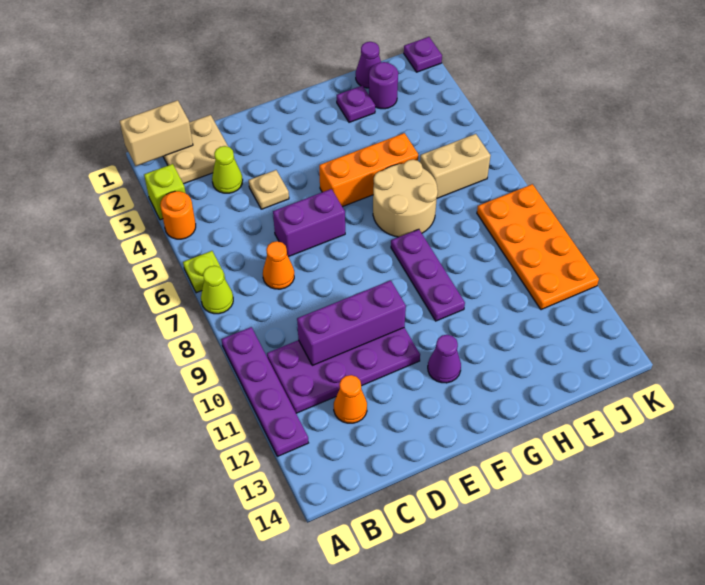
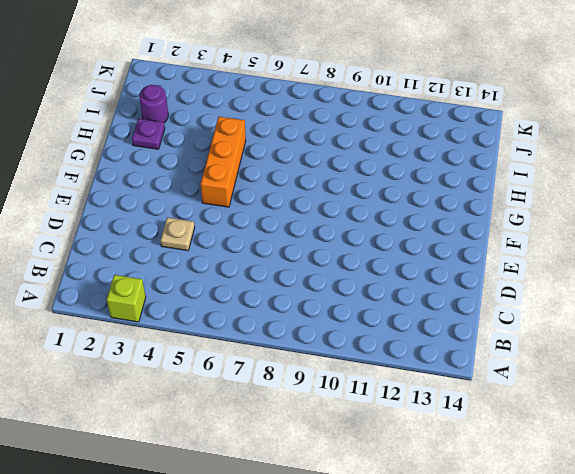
none -> orange round brick A4 level 1
none -> lime plate A6 level 1
none -> lime cone A7 level 1

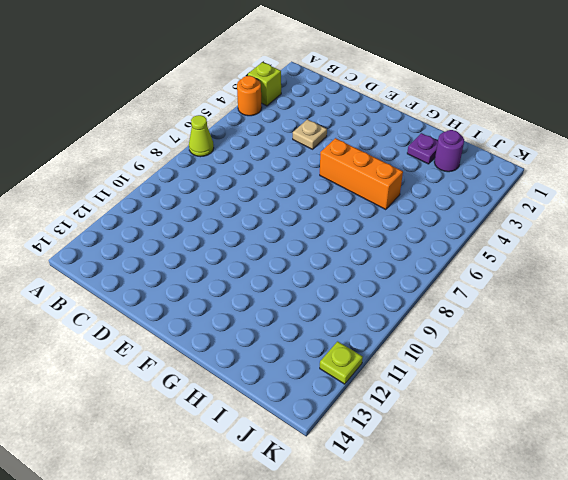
lime plate K12 level 1 -> lime plate A6 level 1
none -> purple plate A9:A12 level 1
none -> tan plate B1:C2 level 1
none -> purple plate B10:E11 level 1

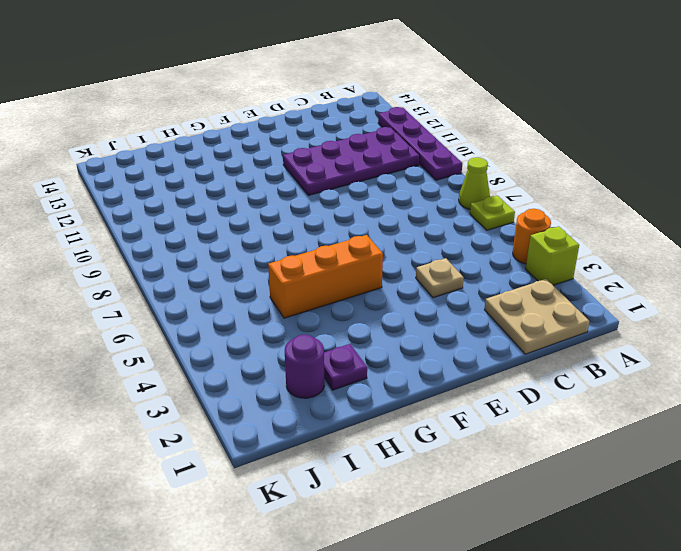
none -> lime cone C3 level 1
none -> orange cone C7 level 1
none -> orange cone C12 level 1

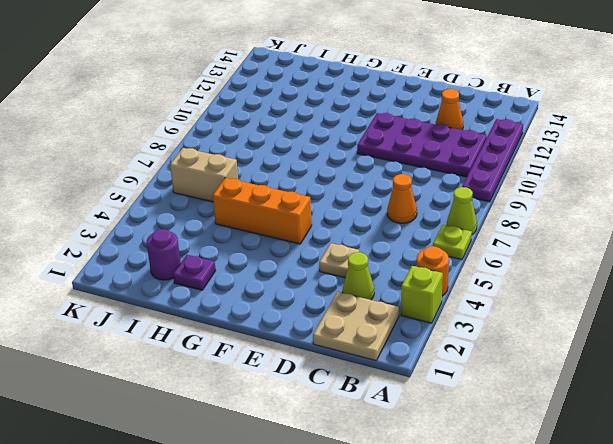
none -> purple brick D6:E6 level 1
none -> purple cone F12 level 1
none -> tan round brick G6:H7 level 1

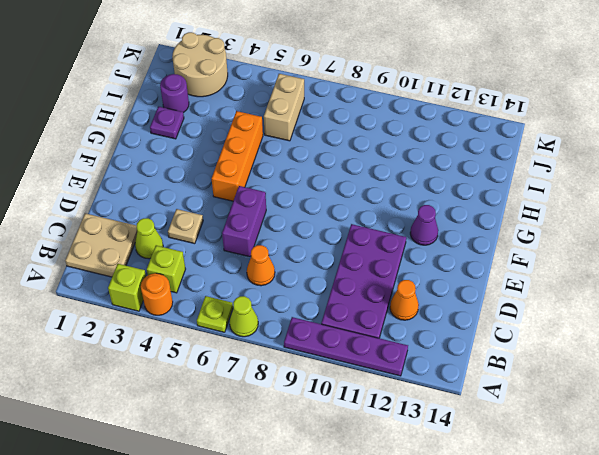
lime brick B4 level 1 -> none
tan round brick J2:K3 level 1 -> tan round brick G6:H7 level 1
none -> purple plate G8:G10 level 1
none -> purple cone I1 level 1
none -> orange plate J8:K11 level 1

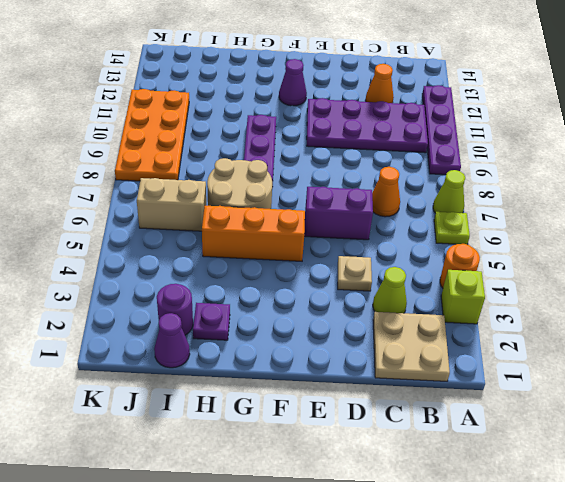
none -> purple plate K1 level 1
none -> tan brick A1:B1 level 2
none -> purple brick C10:E10 level 2

